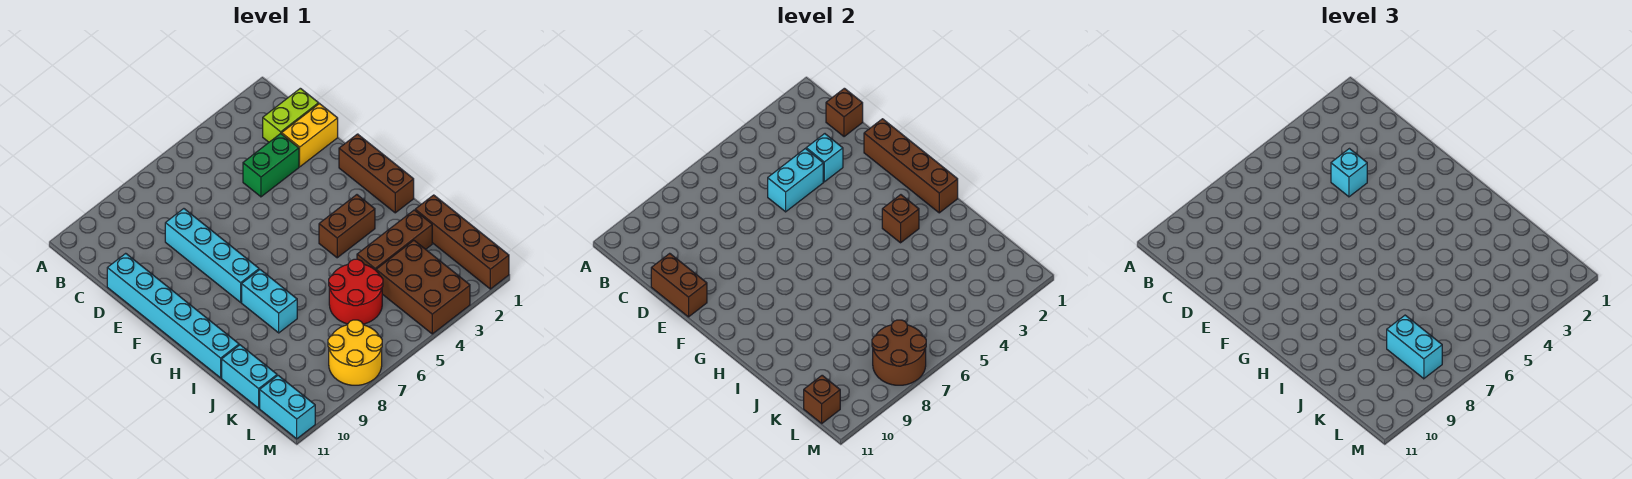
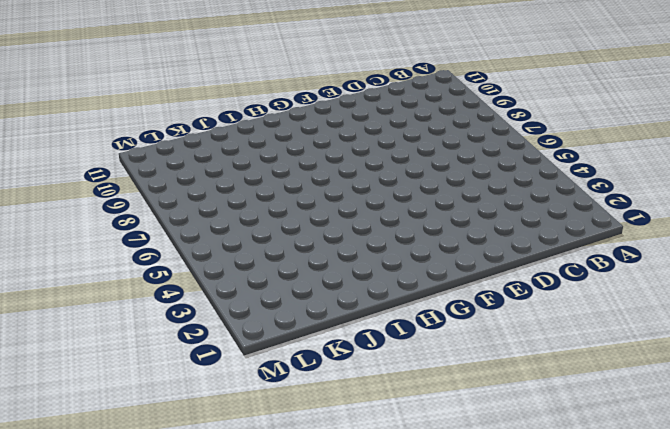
none -> lime brick C1:C2 level 1
none -> yellow brick D1:D2 level 1
none -> green brick D3:D4 level 1

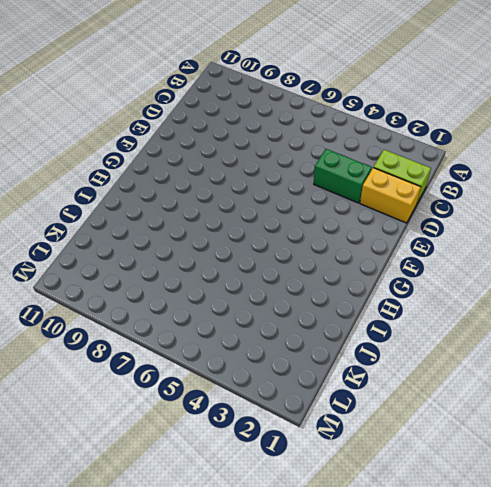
none -> cyan brick D8:G8 level 1
none -> cyan brick D11:I11 level 1
none -> brown brick F1:H1 level 1

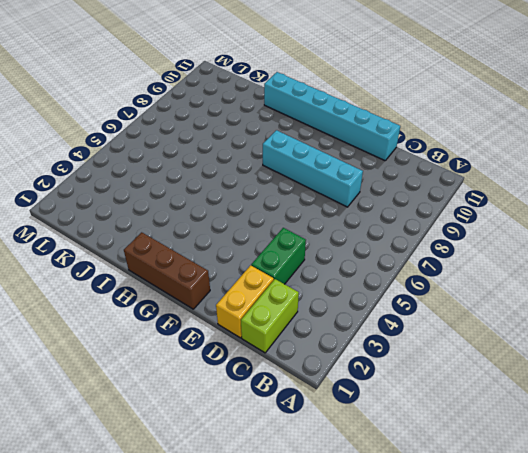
none -> brown brick H3:H4 level 1
none -> cyan brick H8:I8 level 1
none -> brown brick J1:M1 level 1

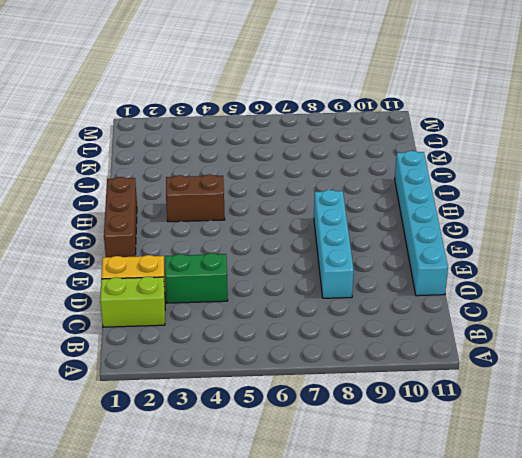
none -> cyan brick H8:I8 level 1
none -> brown brick J1:M1 level 1
none -> brown brick J2:J4 level 1

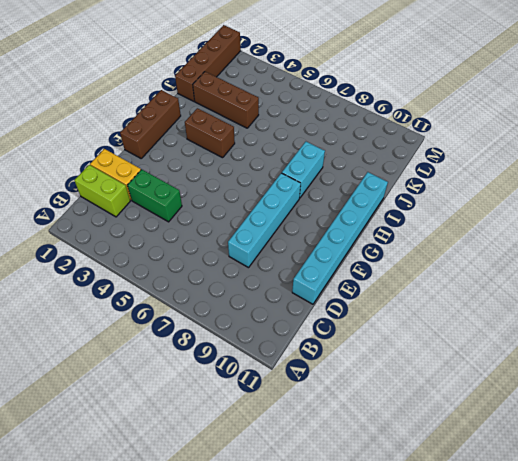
none -> red round brick J5:K6 level 1
none -> cyan brick J11:K11 level 1
none -> brown brick K3:M4 level 1

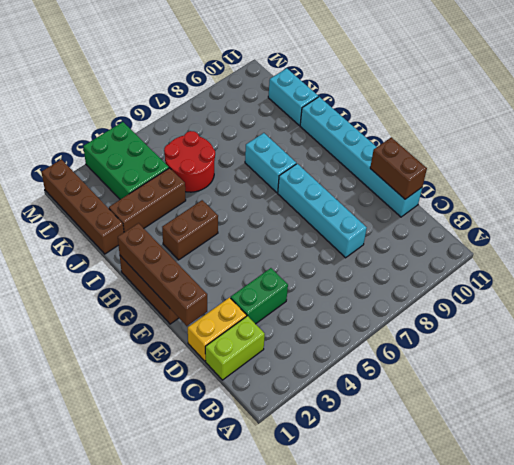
green brick K3:M4 level 1 -> brown brick K3:M4 level 1
none -> yellow round brick L7:M8 level 1
none -> cyan brick L11:M11 level 1
none -> brown brick C1 level 2

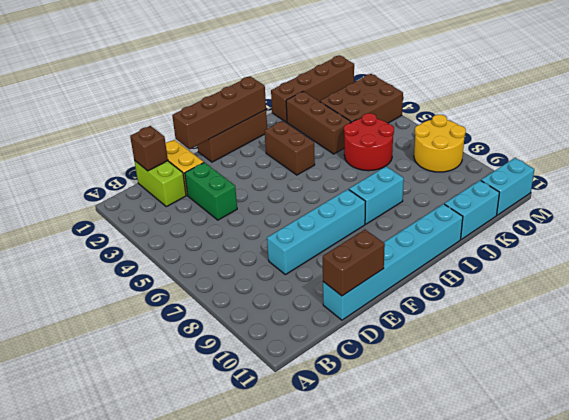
none -> cyan brick D3 level 2
none -> cyan brick D4:D5 level 2
none -> brown brick H3 level 2

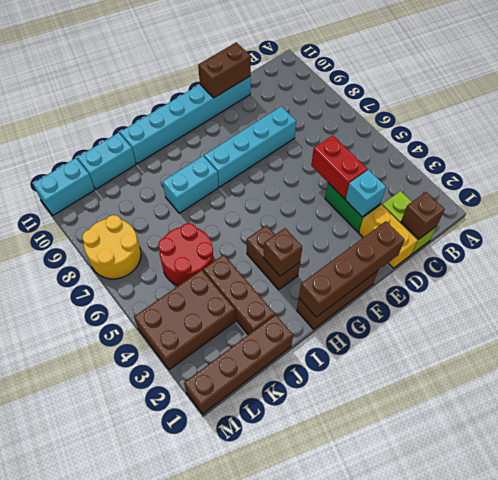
red brick D4:D5 level 2 -> cyan brick D4:D5 level 2
none -> brown round brick L7:M8 level 2
none -> brown brick L11 level 2
none -> cyan brick D4 level 3

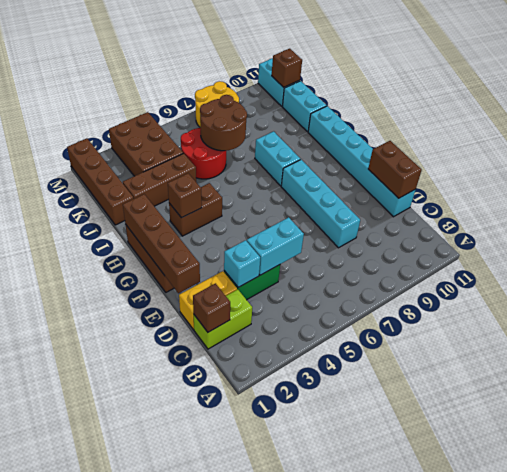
brown round brick J6:K7 level 2 -> brown round brick L7:M8 level 2
none -> cyan brick D4 level 3
none -> cyan brick K8:L8 level 3

